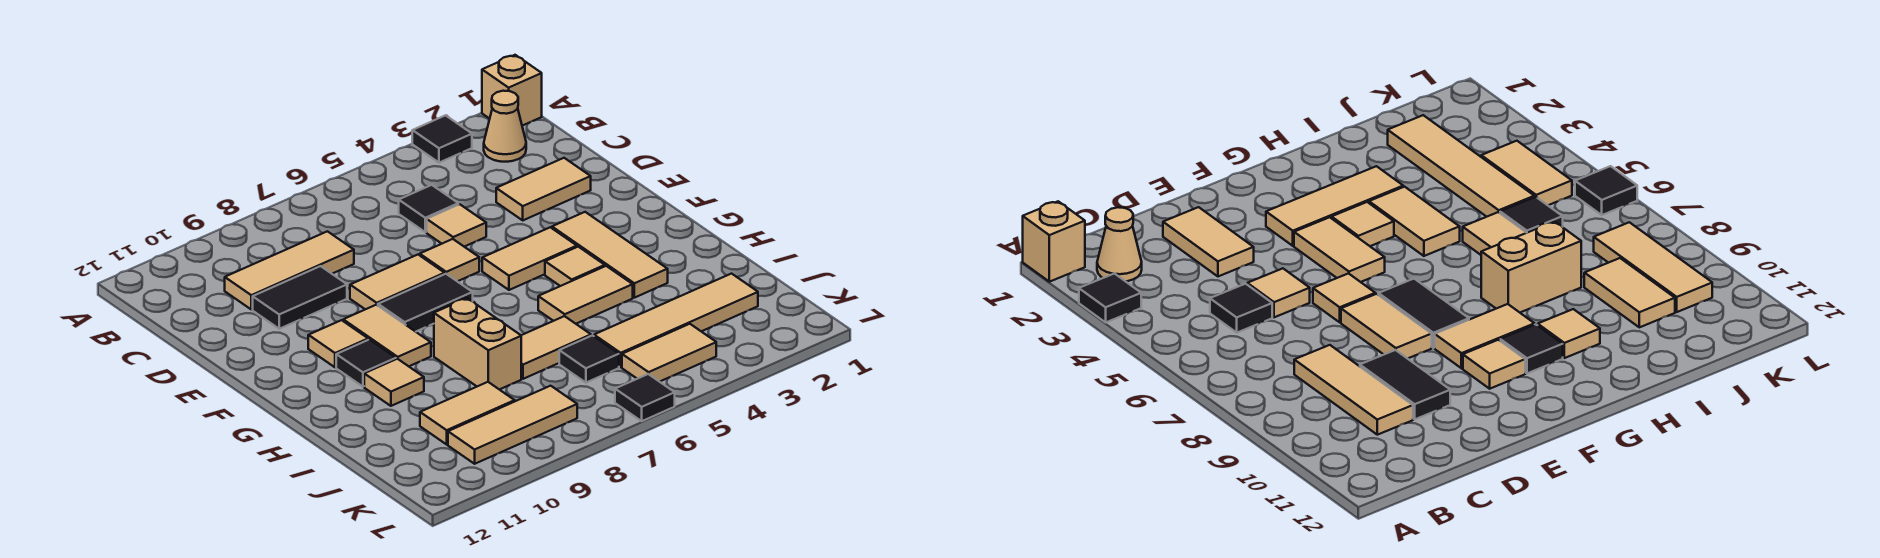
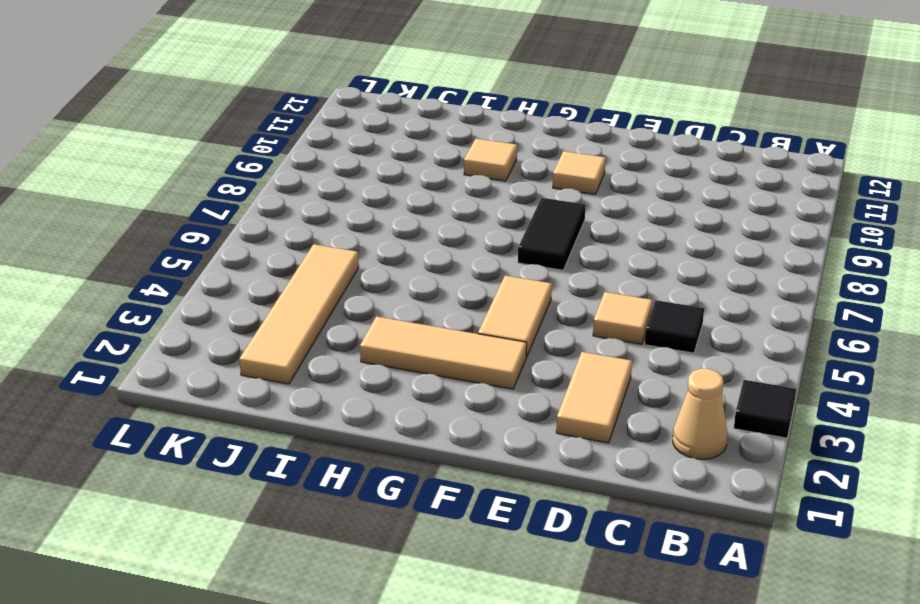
none -> tan brick A1 level 1
none -> tan tile C8:C10 level 1
none -> black tile D9:D10 level 1

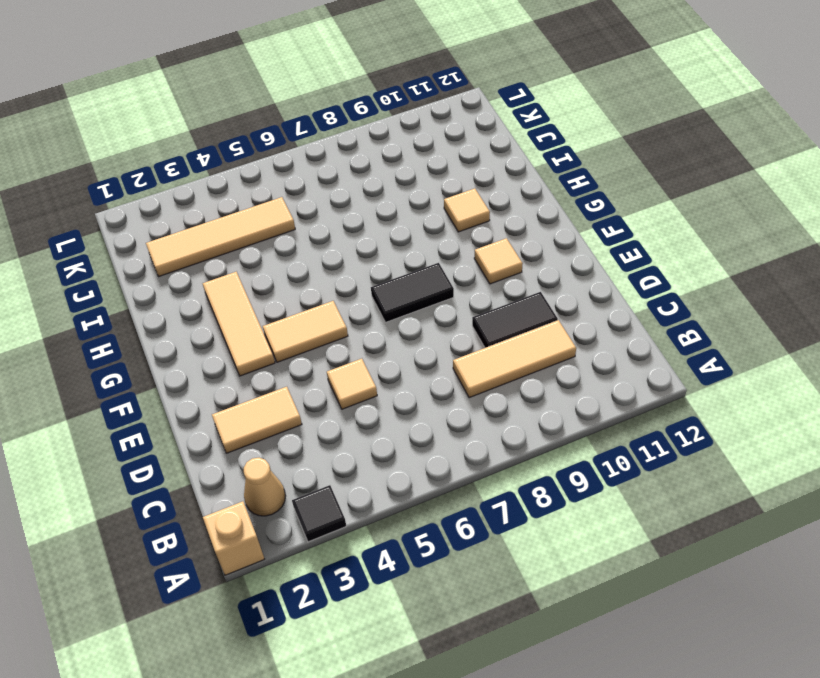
none -> black tile C5 level 1
none -> tan tile E6 level 1
none -> tan tile E7:E8 level 1

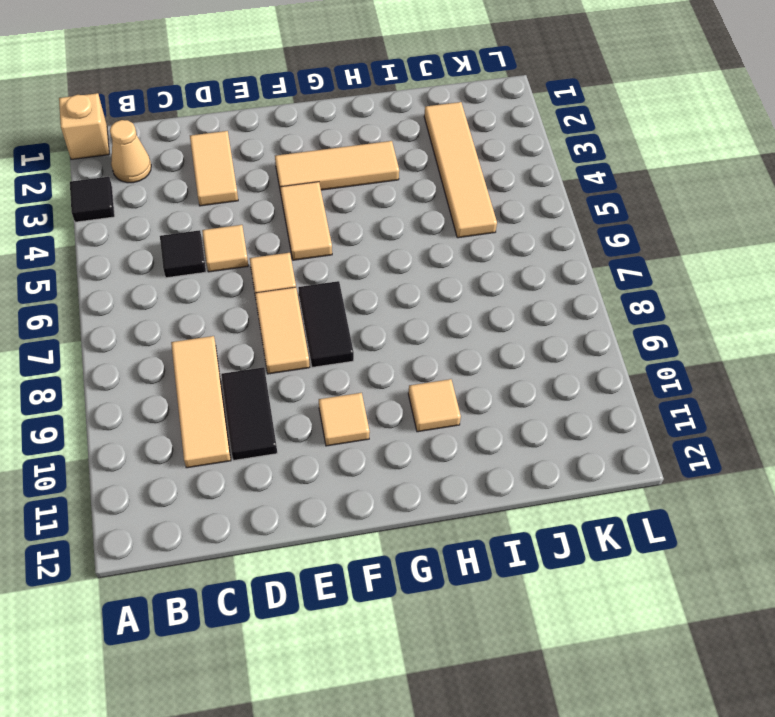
none -> tan tile F9:G9 level 1
none -> tan tile G4 level 1
none -> black tile G10 level 1

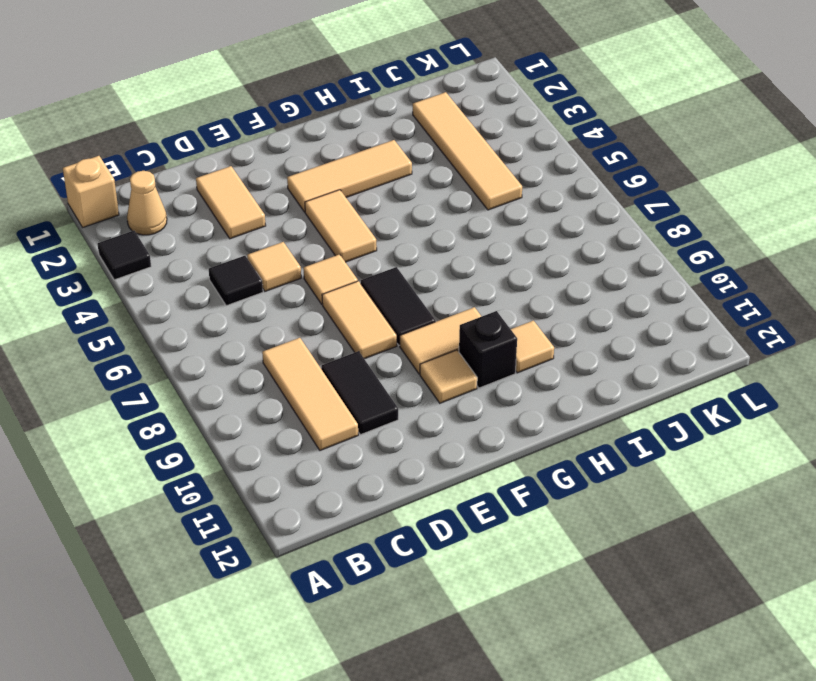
black brick G10 level 1 -> black tile G10 level 1
none -> tan tile G4 level 1
none -> tan tile H4:H5 level 1
none -> tan brick H8:I8 level 1

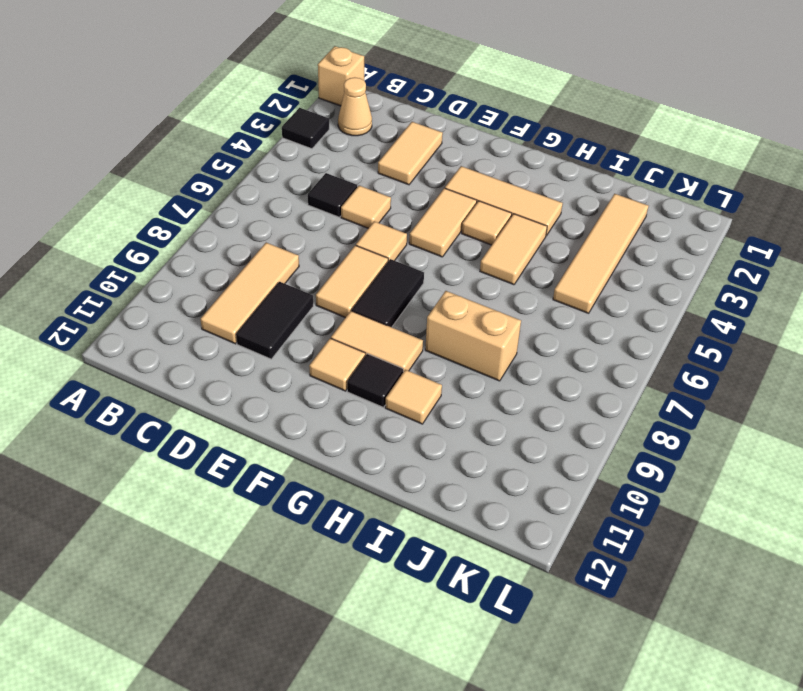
none -> tan tile I6:I7 level 1
none -> black tile J6 level 1
none -> tan tile J9:J10 level 1

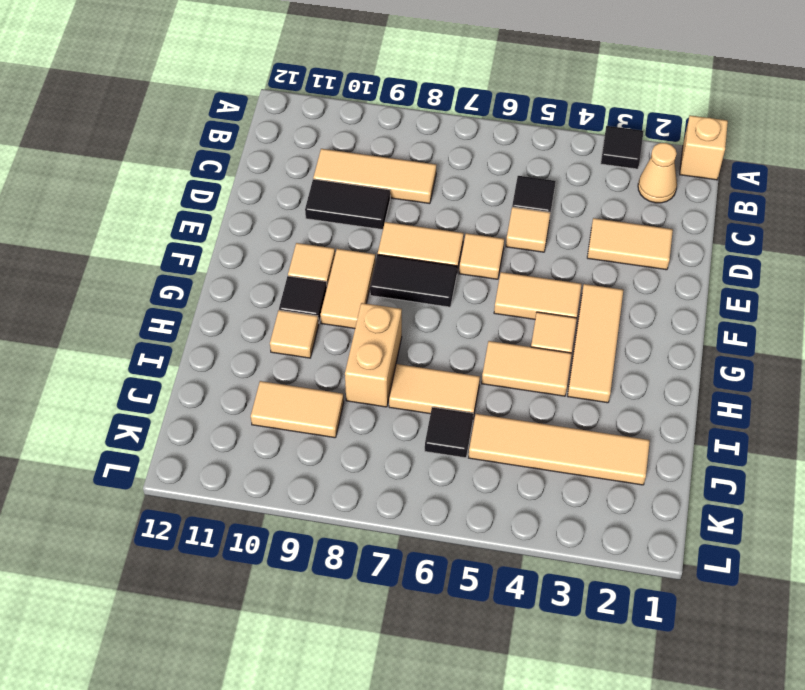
none -> tan tile K4:K5 level 1
none -> tan tile K8:K10 level 1
none -> black tile L6 level 1

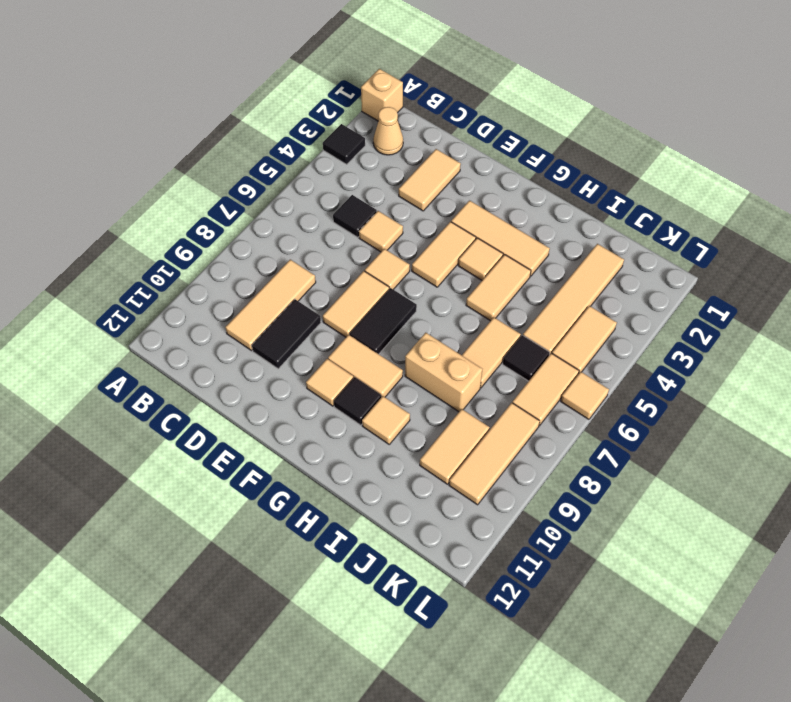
tan tile K6:K7 level 1 -> none
tan tile L6 level 1 -> black tile L6 level 1

